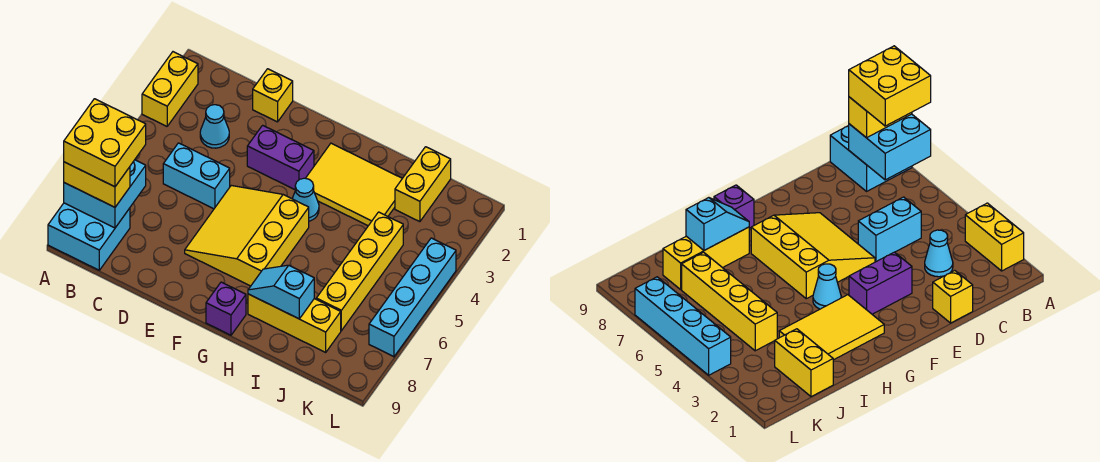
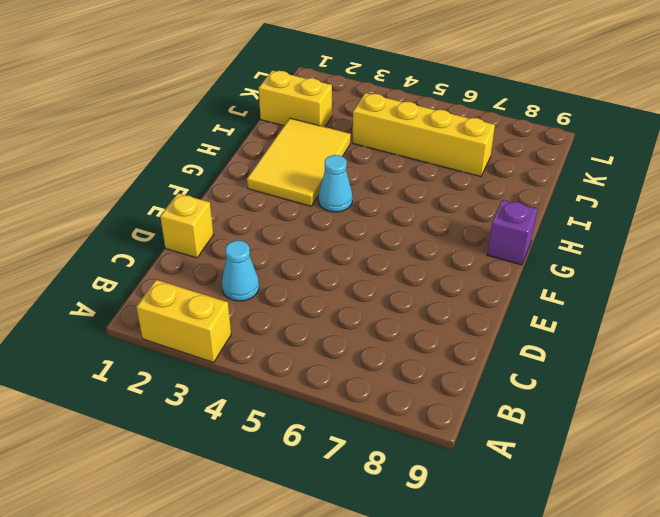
none -> cyan brick A8:B9 level 1
none -> cyan brick C5:D5 level 1
none -> purple brick E3:F3 level 1

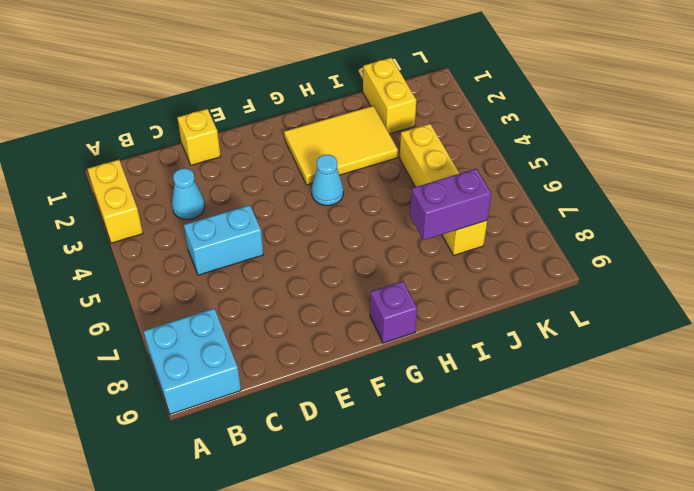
purple brick I7:J7 level 2 -> purple brick E3:F3 level 1
none -> yellow slope E5:G7 level 1 top G
none -> yellow brick H8:J8 level 1
none -> cyan brick L4:L7 level 1

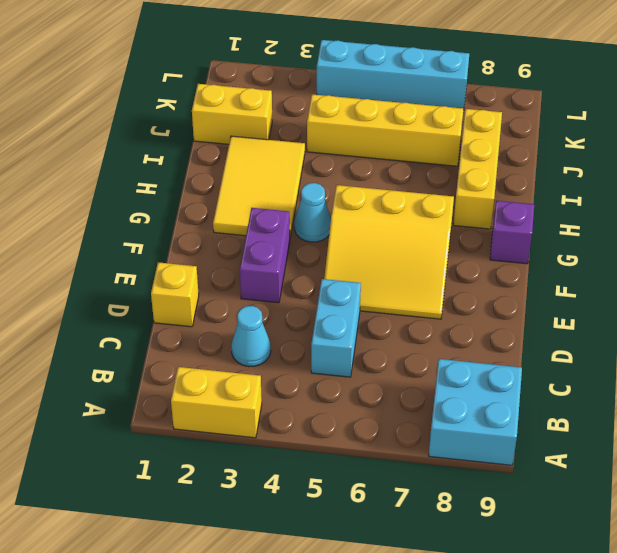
none -> cyan brick A7:B8 level 2
none -> cyan slope H8:I8 level 2 top I
none -> yellow brick A8:B8 level 3

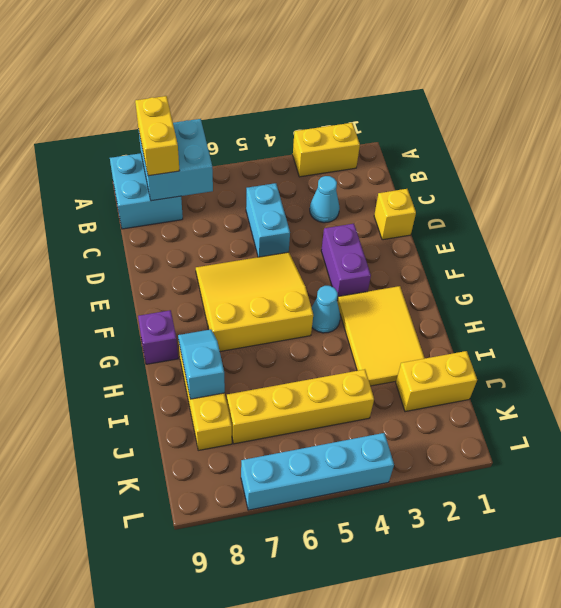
none -> yellow brick A7:B8 level 4

